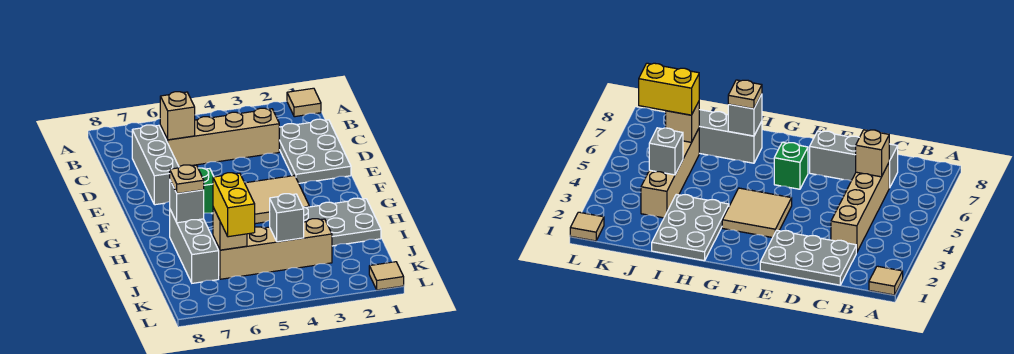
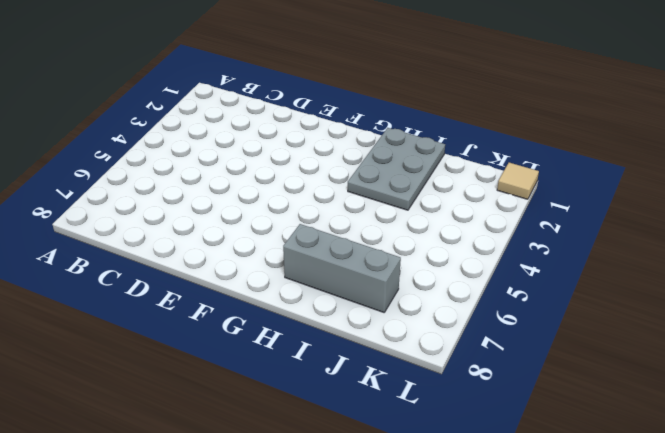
none -> tan tile A1 level 1
none -> grey plate C1:E2 level 1
none -> tan brick C3:C6 level 1

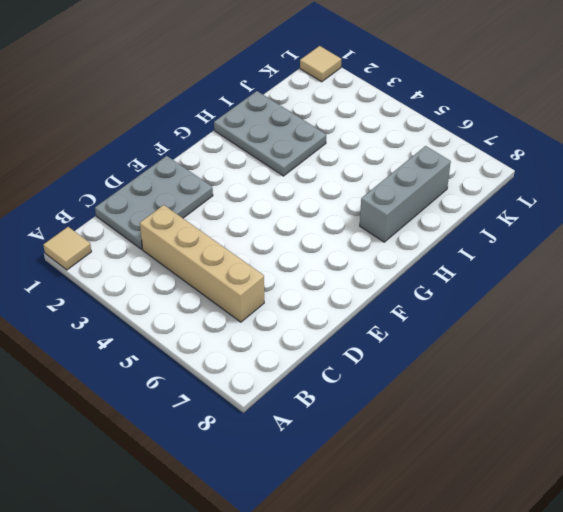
none -> grey brick C7:E7 level 1
none -> tan tile F3:G4 level 1
none -> green brick F6 level 1

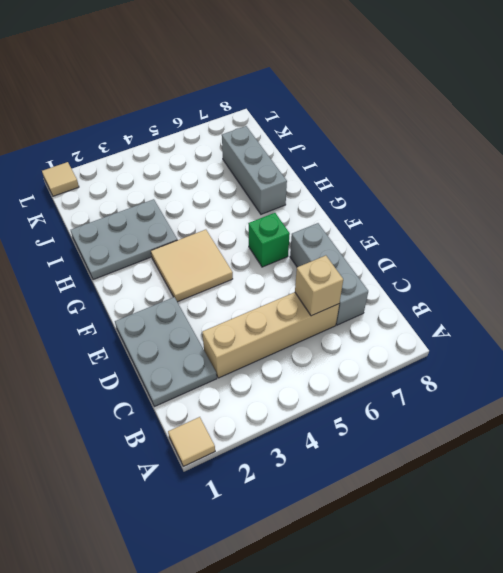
none -> tan brick J3:J6 level 1
none -> grey brick H7 level 2
none -> grey brick J4 level 2

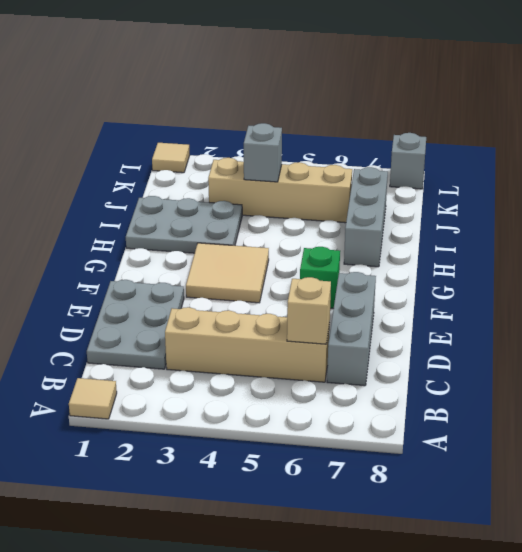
grey brick L8 level 1 -> grey brick H7 level 2
none -> tan brick J6 level 2
none -> tan plate H7 level 3
none -> yellow brick J6:K6 level 3

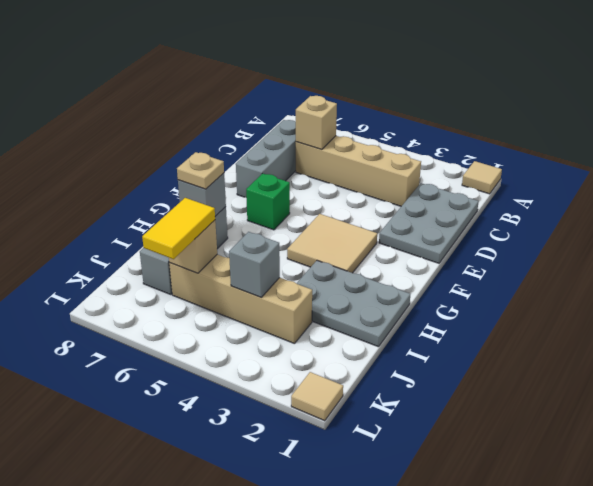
yellow tile J6:K6 level 3 -> yellow brick J6:K6 level 3

